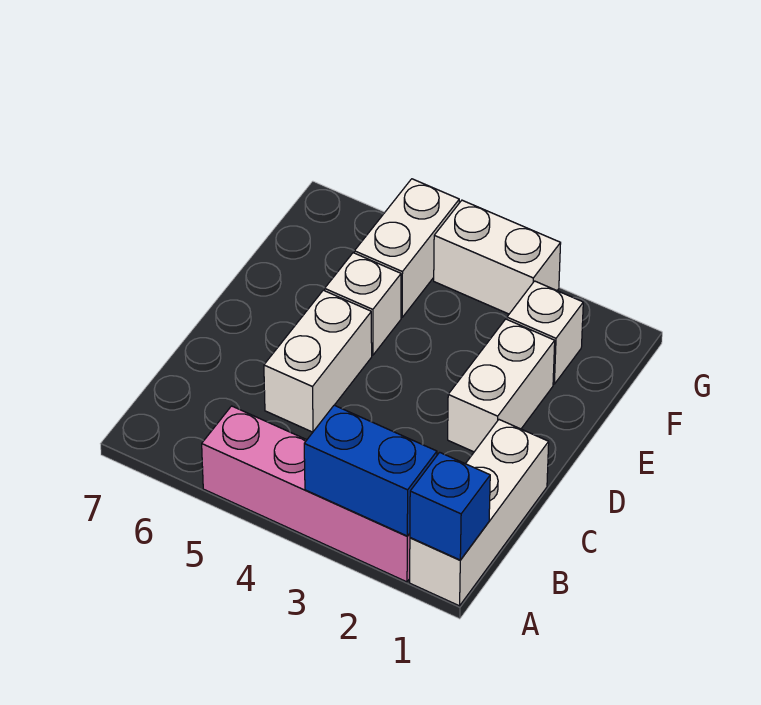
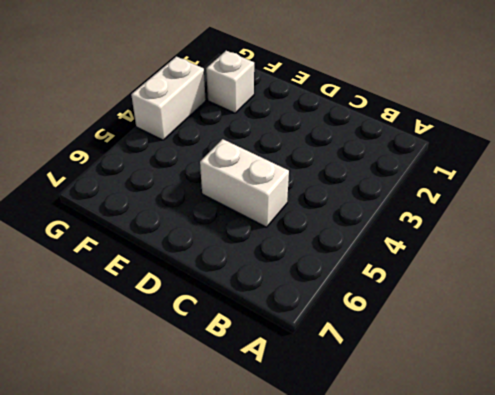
none -> white brick A1:C1 level 1
none -> pink brick A2:A5 level 1

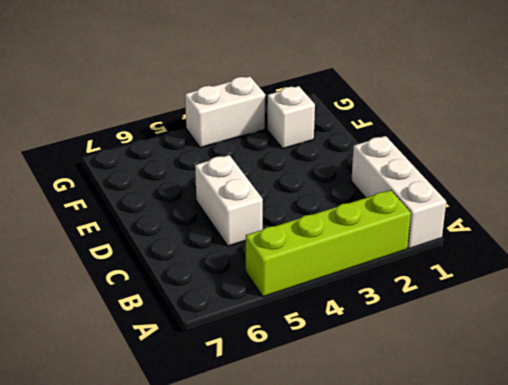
lime brick A2:A5 level 1 -> pink brick A2:A5 level 1
none -> white brick D2:E2 level 1
none -> white brick E5 level 1

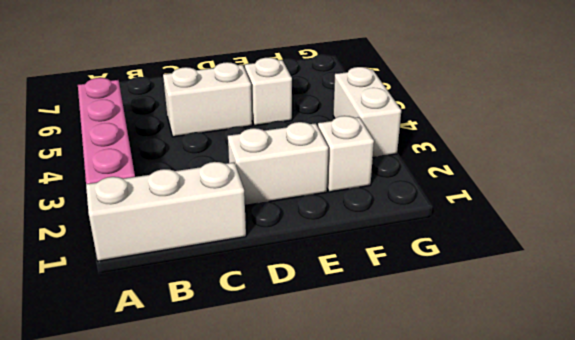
none -> white brick F5:G5 level 1
none -> blue brick A1 level 2

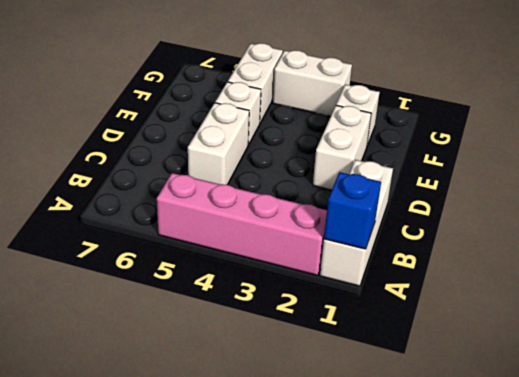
none -> blue brick A2:A3 level 2

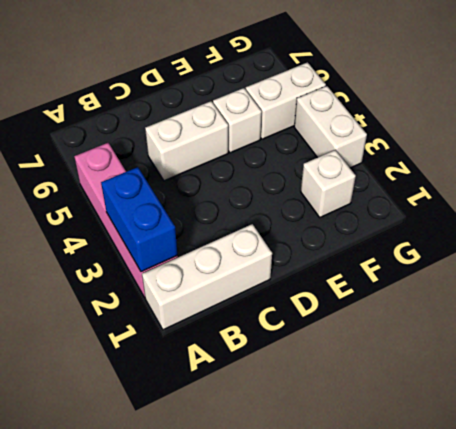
none -> white brick D2:E2 level 1
none -> blue brick A1 level 2

